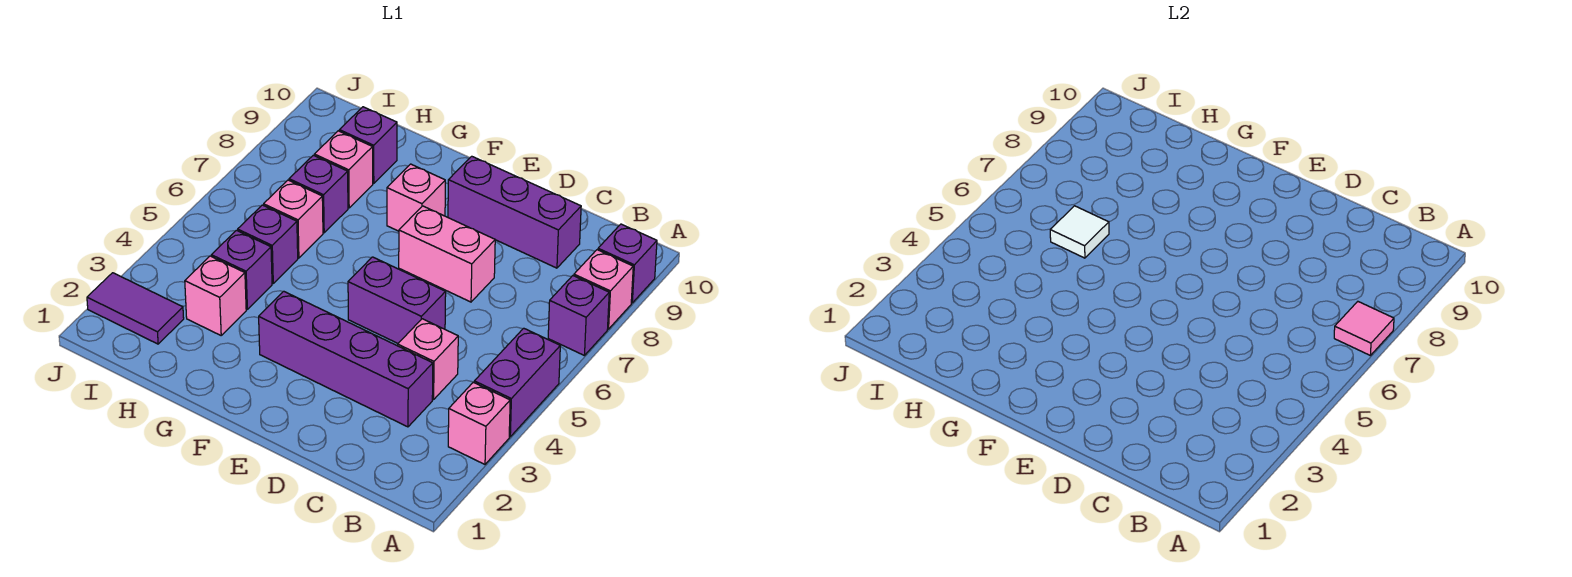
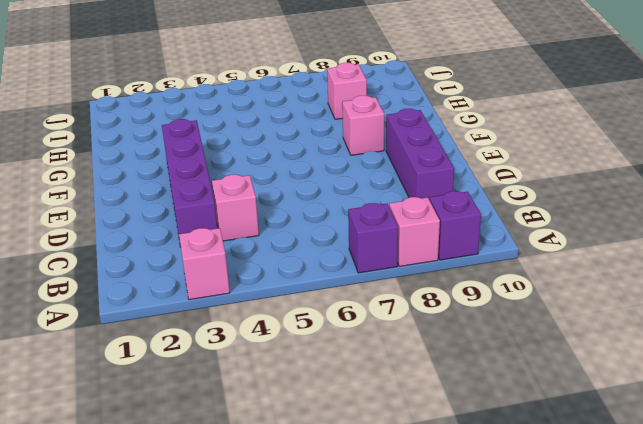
none -> purple brick A4:A5 level 1
none -> purple brick D5:E5 level 1
none -> pink brick D7:E7 level 1

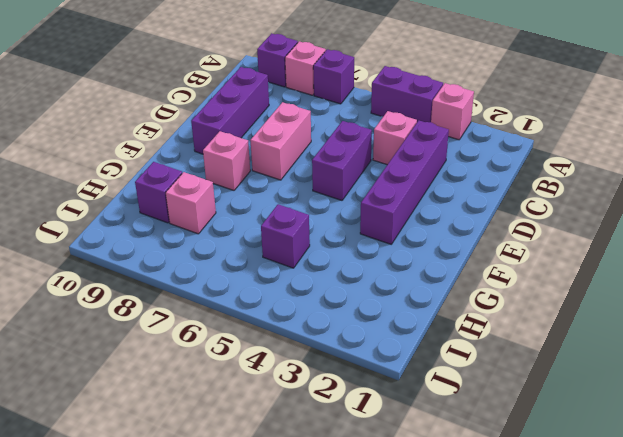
none -> pink brick H3 level 1
none -> purple brick H4 level 1
none -> pink brick H6 level 1

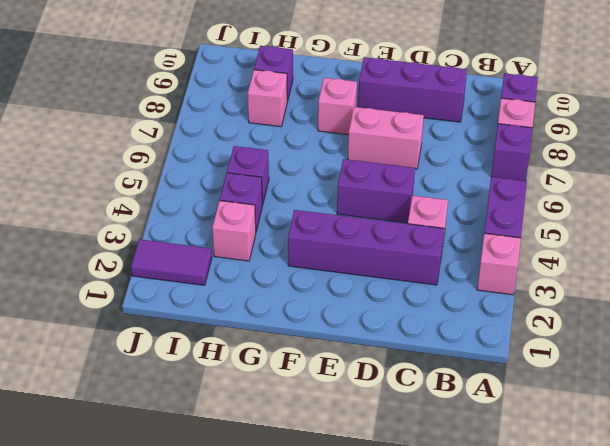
none -> pink brick H6 level 1
none -> purple brick H7 level 1
none -> pink tile A7 level 2

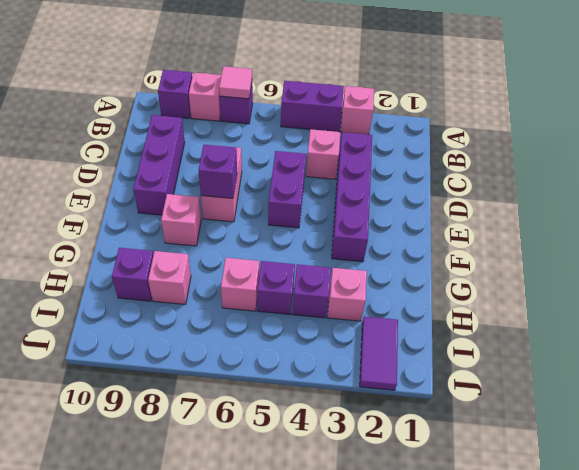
purple brick E7 level 2 -> purple brick H7 level 1
none -> white tile H6 level 2

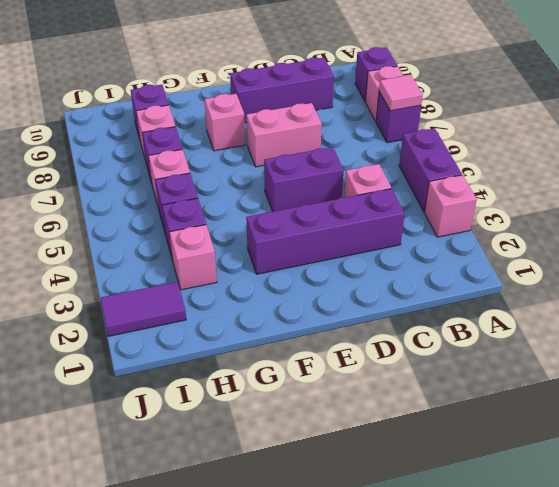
none -> white tile H6 level 2

